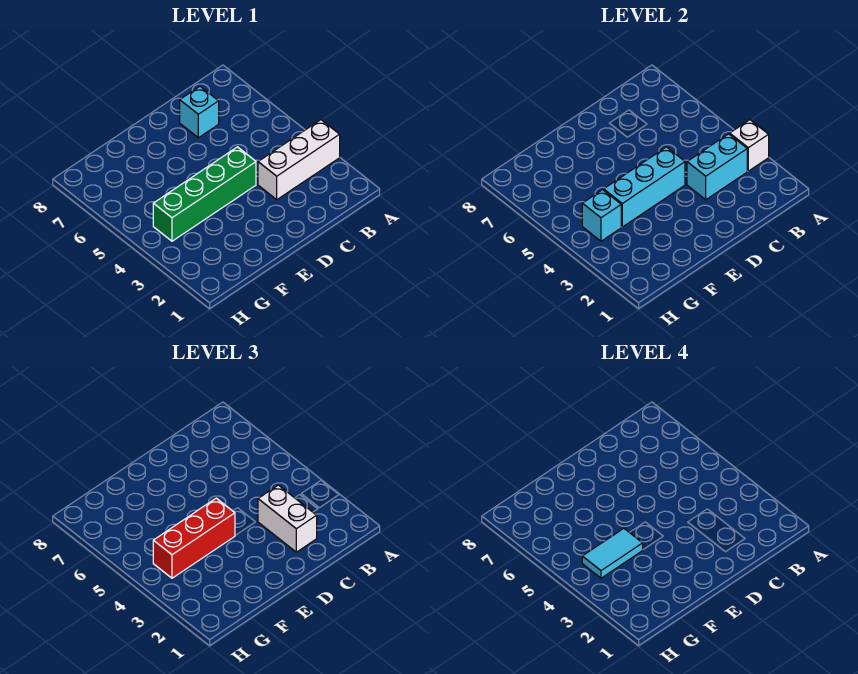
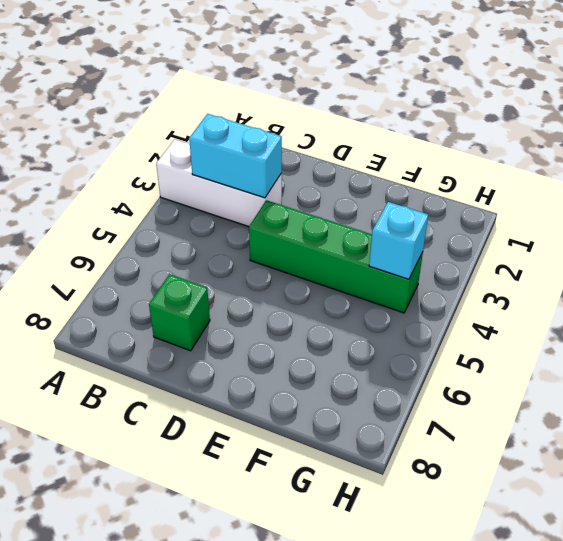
green brick C7 level 1 -> cyan brick C7 level 1
none -> white brick A3 level 2
none -> cyan brick D4:F4 level 2

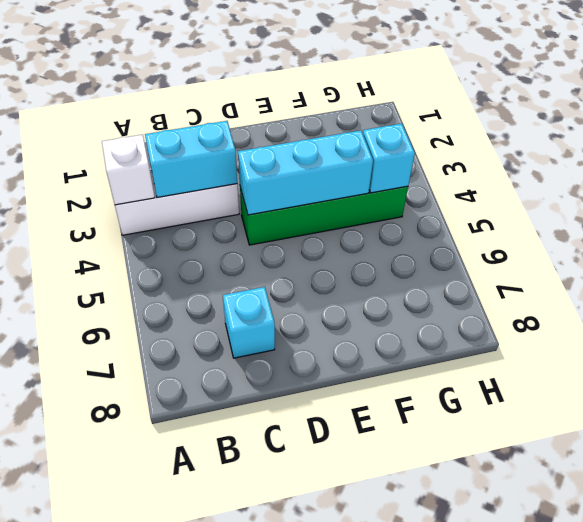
none -> white brick C2:C3 level 3
none -> red brick E4:G4 level 3

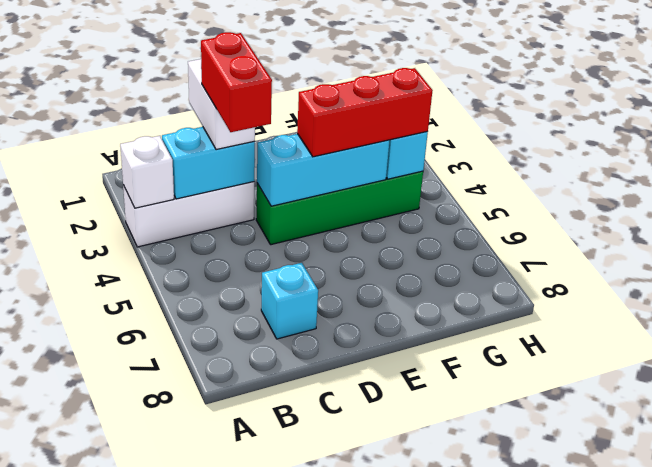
red brick C3:C4 level 4 -> none
none -> cyan tile F4:G4 level 4

